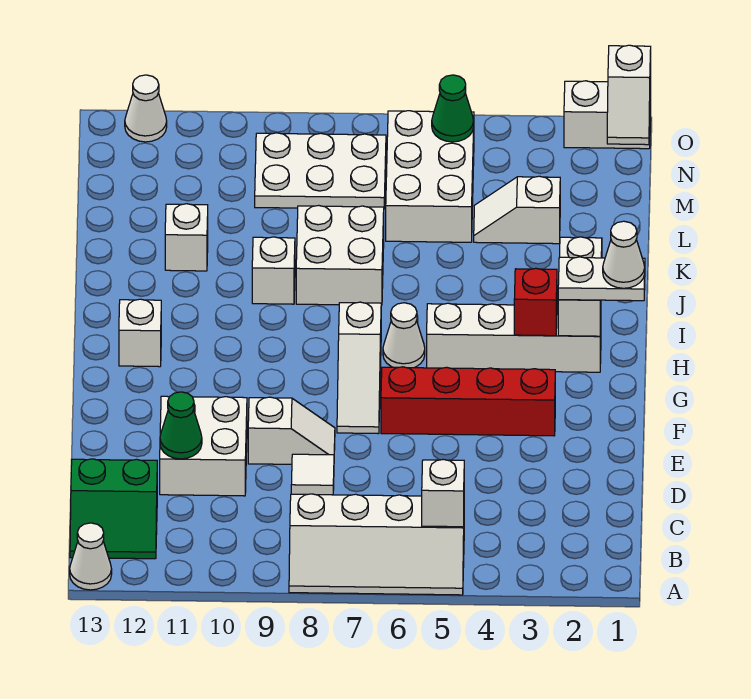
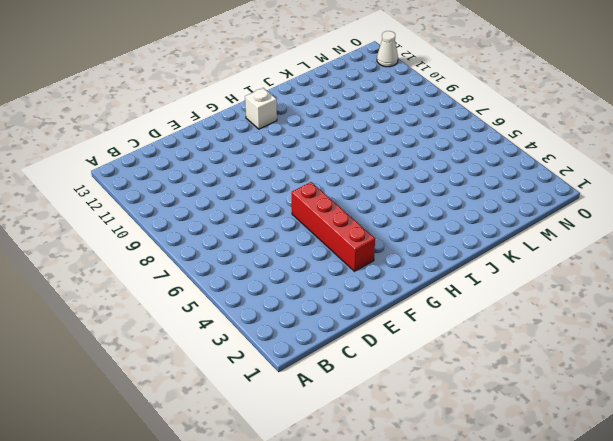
none -> white slope A5:B8 level 1 top B
none -> white cone A13 level 1
none -> green slope B12:C13 level 1 top C

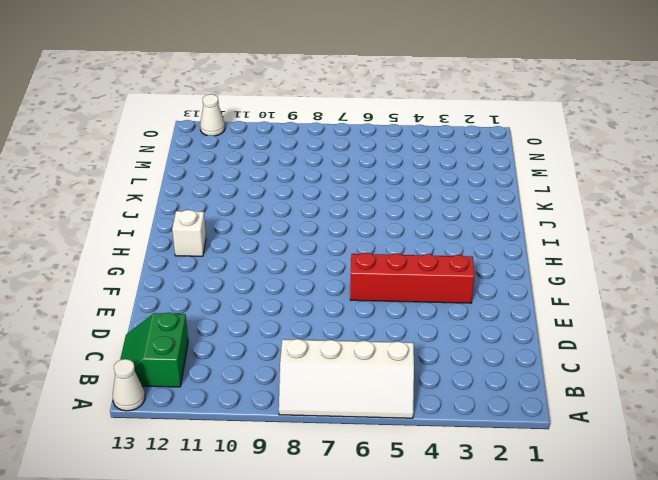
green slope B12:C13 level 1 top 12 -> green slope B12:C13 level 1 top C
none -> white tile D8 level 1
none -> white brick D10:E11 level 1
none -> white slope E8:E9 level 1 top 9

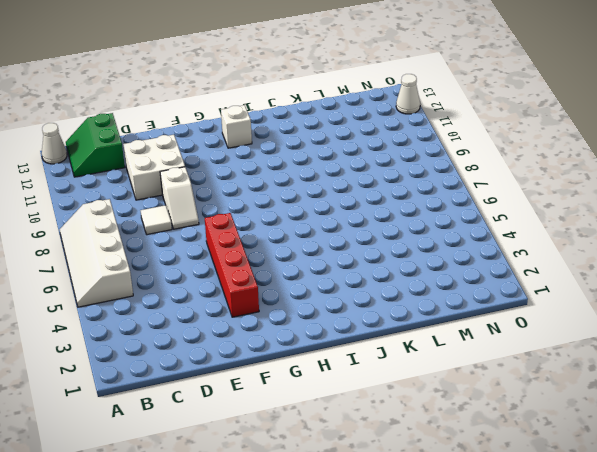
none -> white slope F7:H7 level 1 top H
none -> white brick H2:H5 level 1
none -> white cone H6 level 1

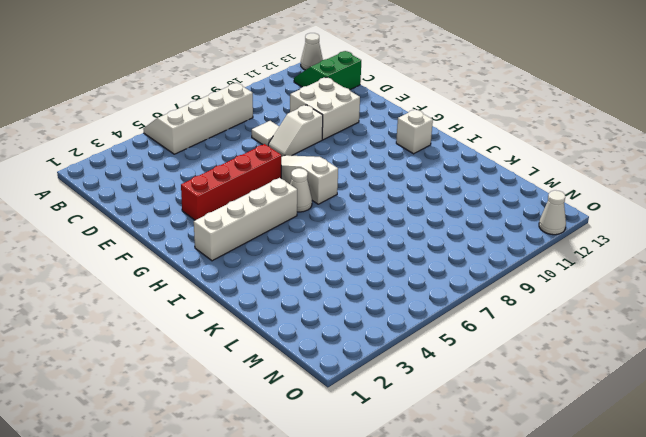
none -> white brick J7:K8 level 1
none -> white brick J9 level 1
none -> white brick K11 level 1

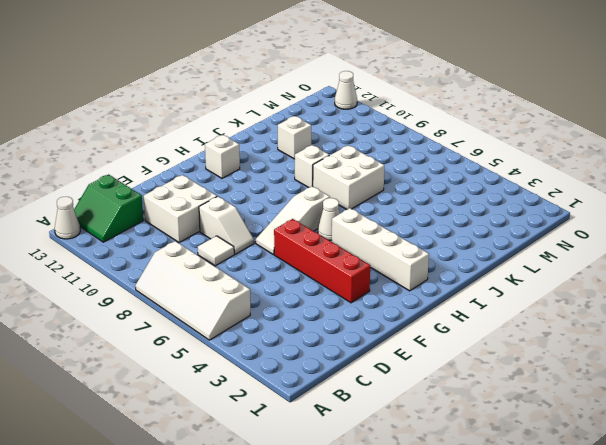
none -> white slope L3:L4 level 1 top 3
none -> white brick L5:N6 level 1
none -> white plate M7:N9 level 1

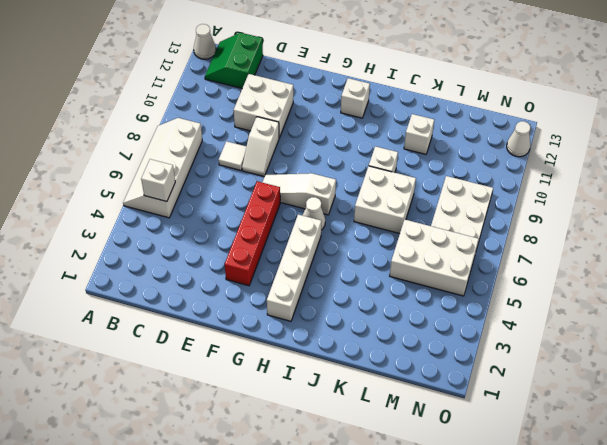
none -> white slope L3:L4 level 1 top 3
none -> white brick O1:O2 level 1
none -> green cone D11 level 2

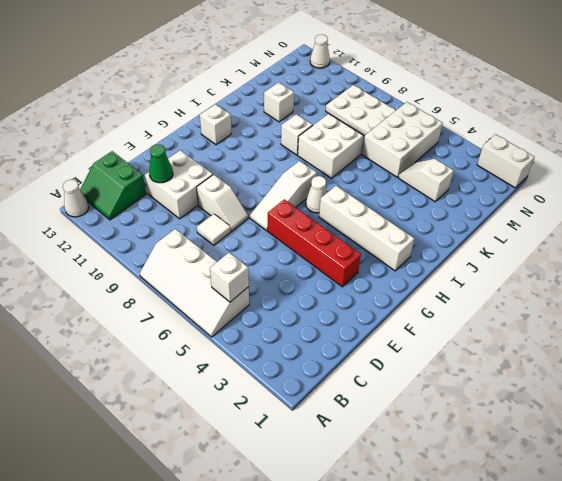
none -> white brick H2:I2 level 2
none -> red brick H3 level 2
none -> white slope N1:O1 level 2 top O

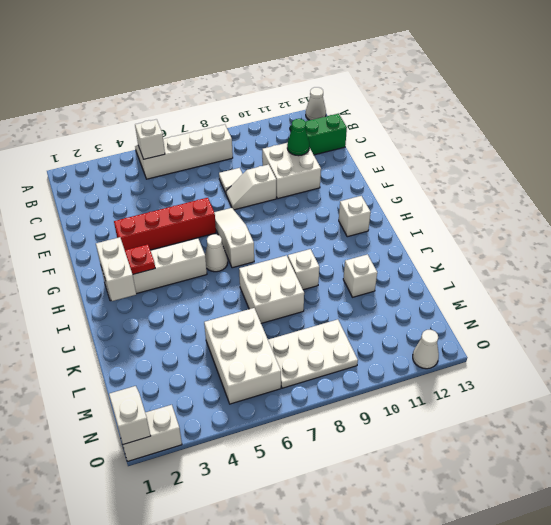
red plate H3 level 2 -> red brick H3 level 2
none -> white slope L3:L4 level 1 top 3
none -> green cone N5 level 2
none -> white plate H1:H2 level 3

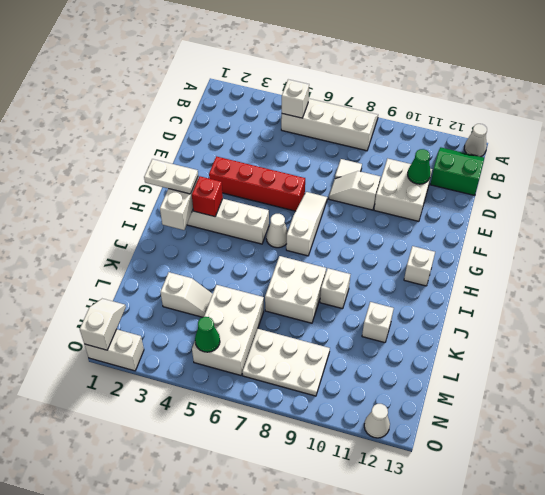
none -> white cone H1 level 4

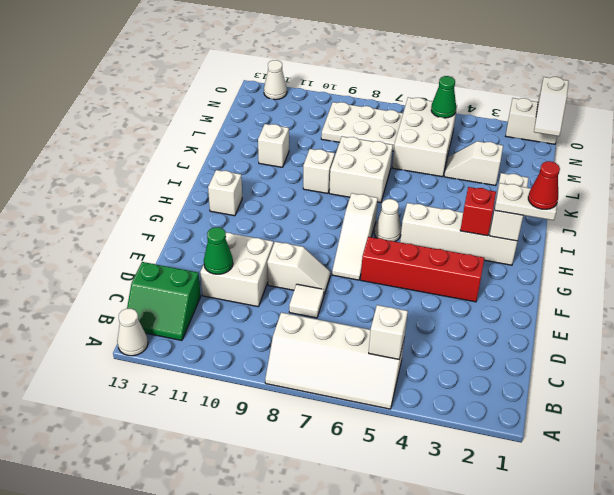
red cone H1 level 4 -> white cone H1 level 4

